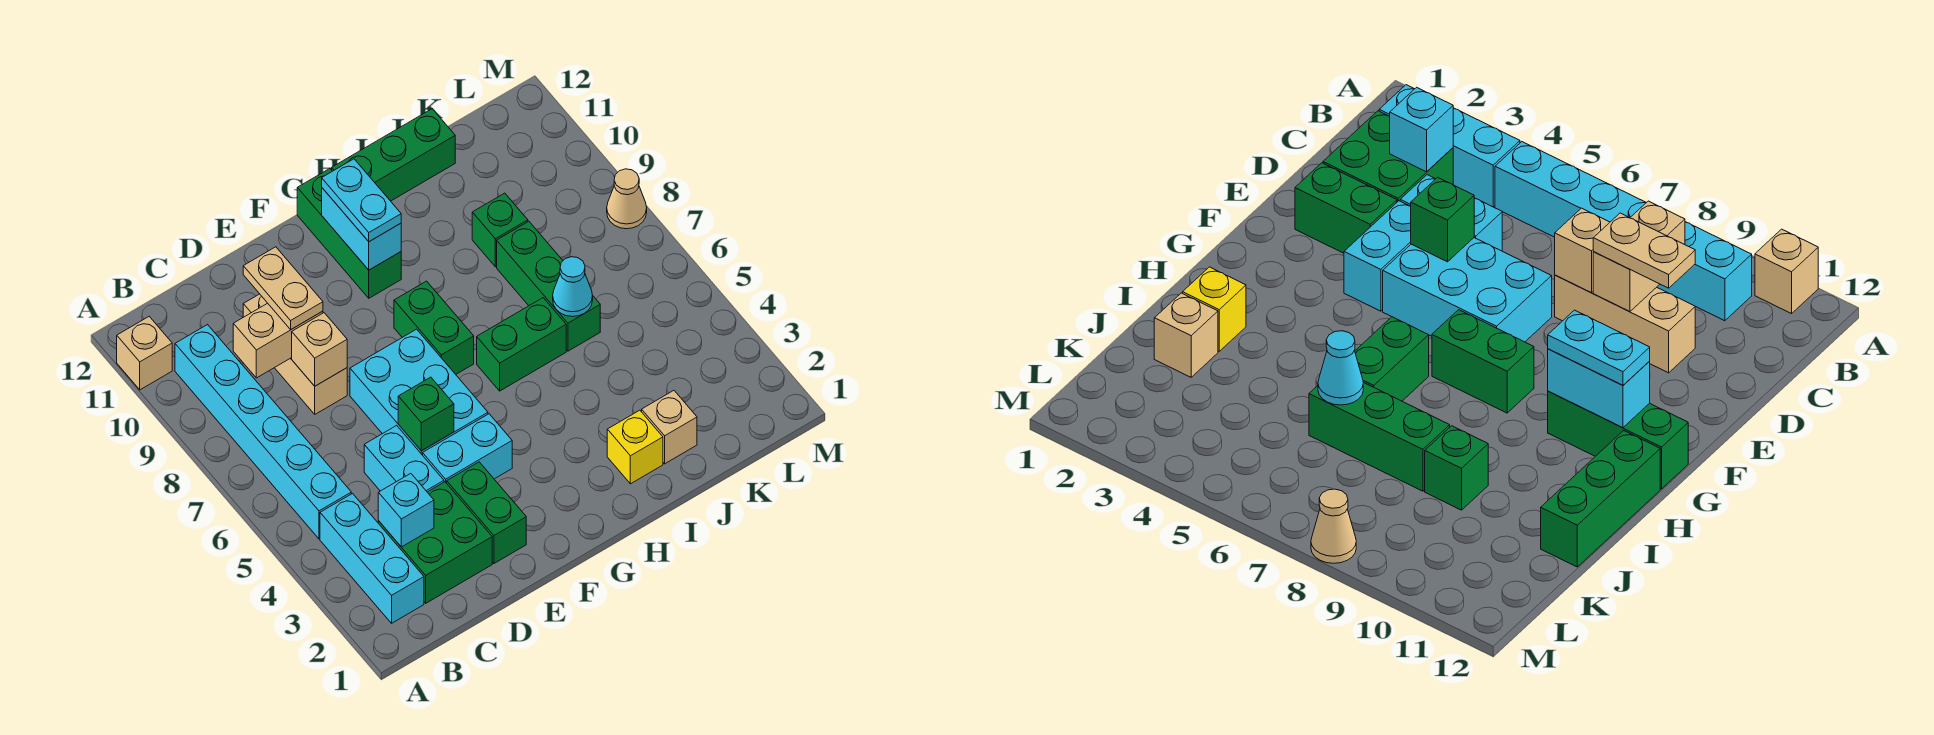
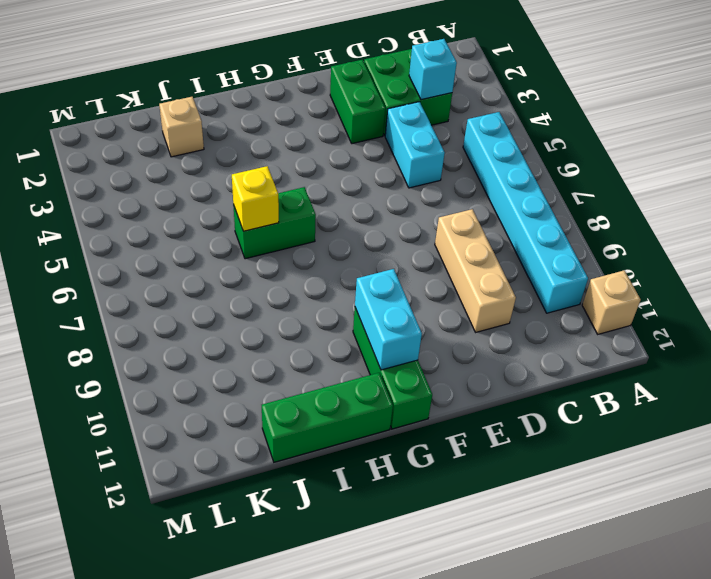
yellow brick I6 level 2 -> yellow brick I2 level 1
none -> cyan brick B2:B4 level 1
none -> cyan brick E4:F4 level 1
none -> cyan brick E5:F7 level 1

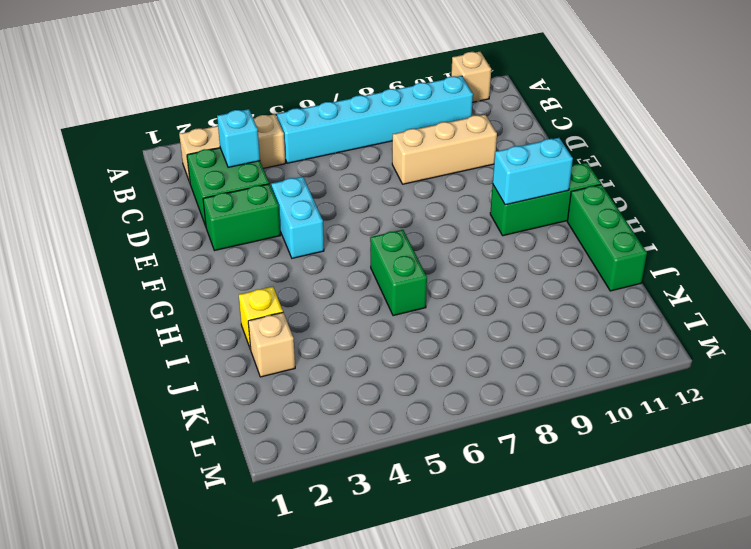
tan brick B2:B4 level 1 -> cyan brick B2:B4 level 1
none -> cyan brick D4:D5 level 1
none -> cyan brick E5:F7 level 1
none -> green brick G7:G8 level 1

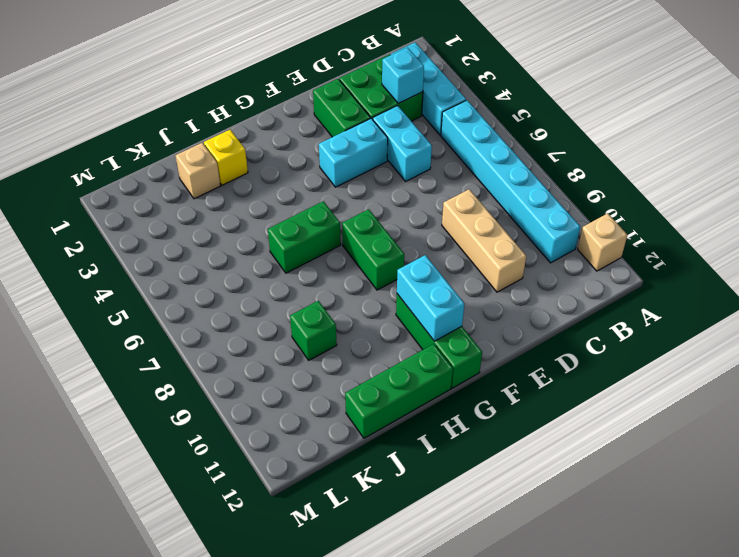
none -> cyan brick E5:F7 level 1
none -> green brick J6:J8 level 1
none -> tan cone M8 level 1

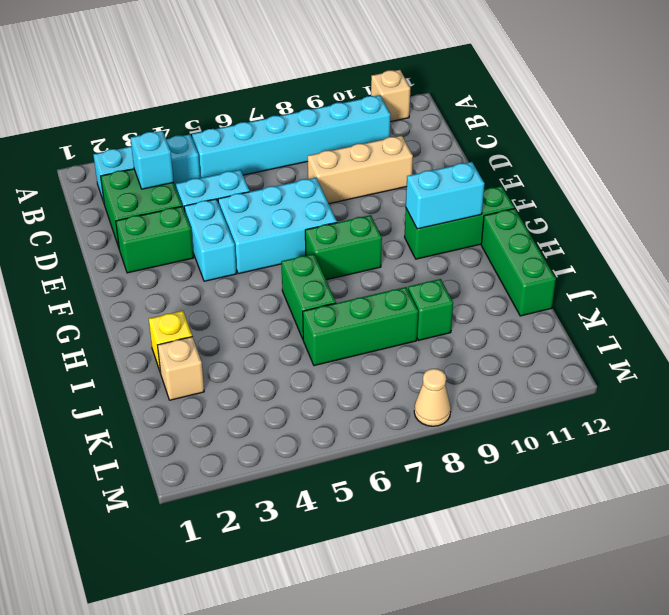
none -> tan brick C9:D9 level 2
none -> tan brick D8 level 2
none -> green brick E5 level 2

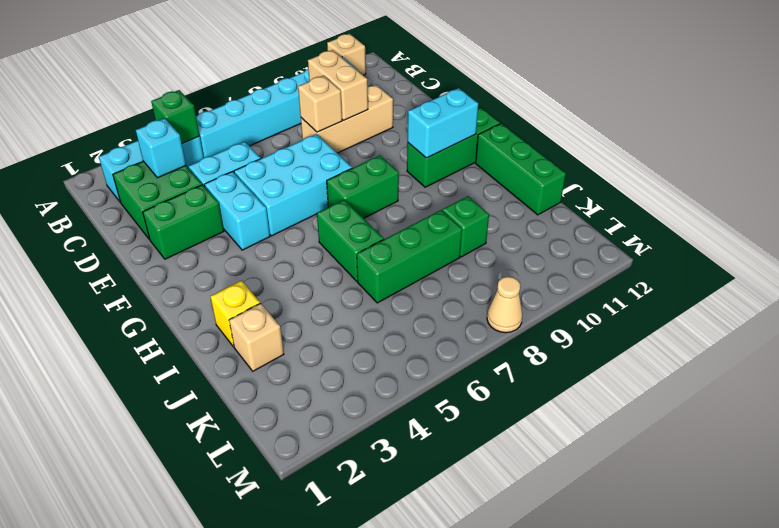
green brick B4 level 2 -> green brick E5 level 2
none -> cyan cone J6 level 2
none -> tan plate D9:D10 level 3
none -> cyan plate G10:G11 level 3

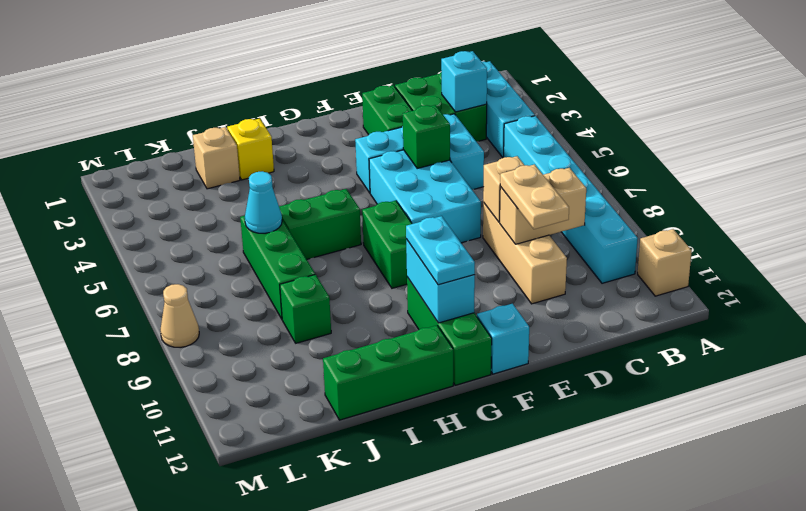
cyan brick F12 level 1 -> none

